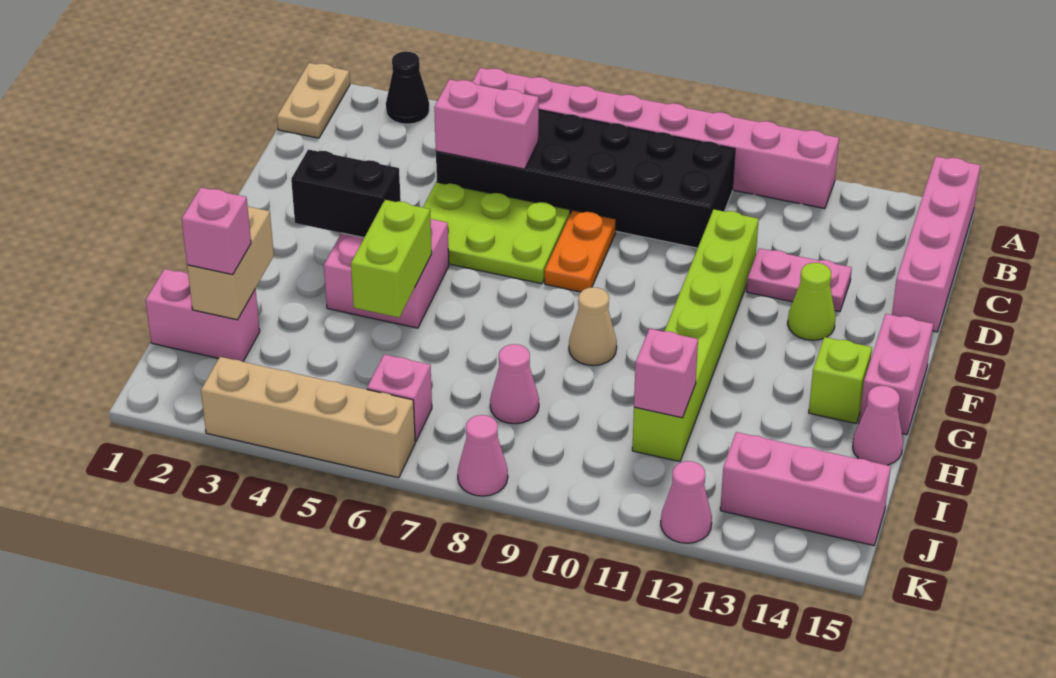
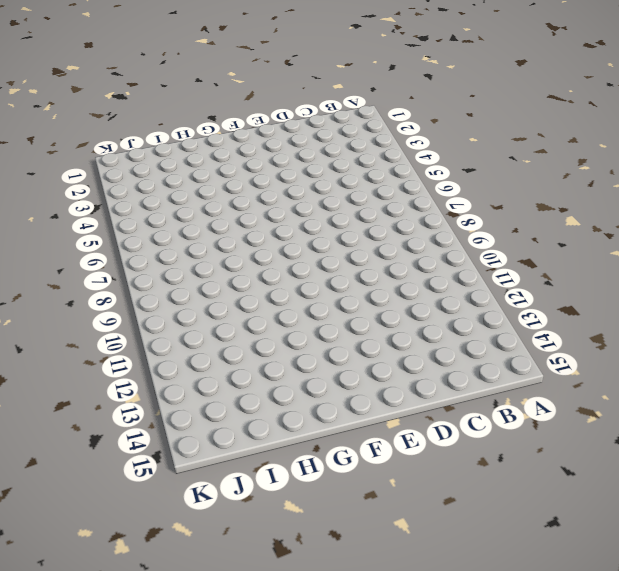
none -> tan plate A1:B1 level 1
none -> black cone A3 level 1
none -> pink brick A5:A12 level 1

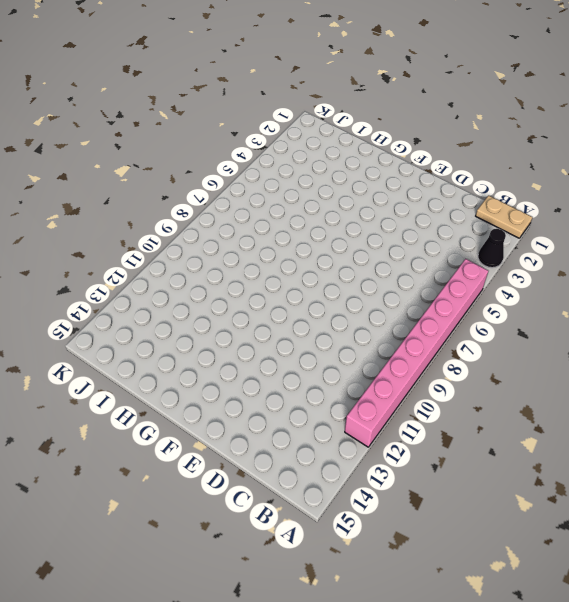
none -> pink brick A15:D15 level 1
none -> black brick B5:C10 level 1
none -> lime plate D5:E7 level 1

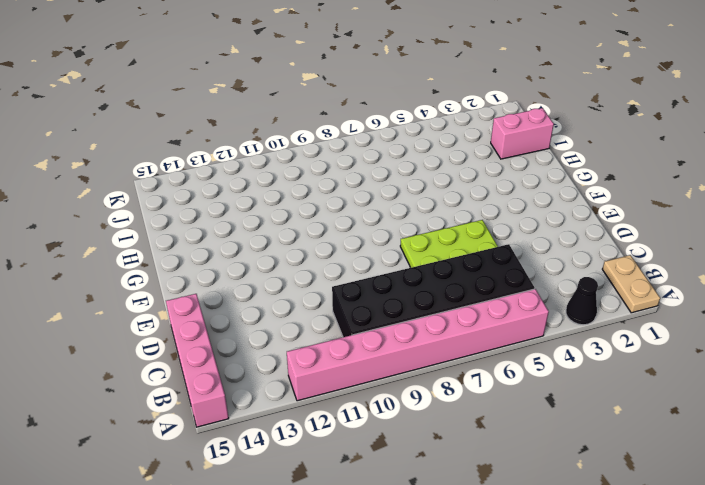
none -> orange plate D8:E8 level 1
none -> lime brick D11:I11 level 1
none -> pink plate D12:D13 level 1

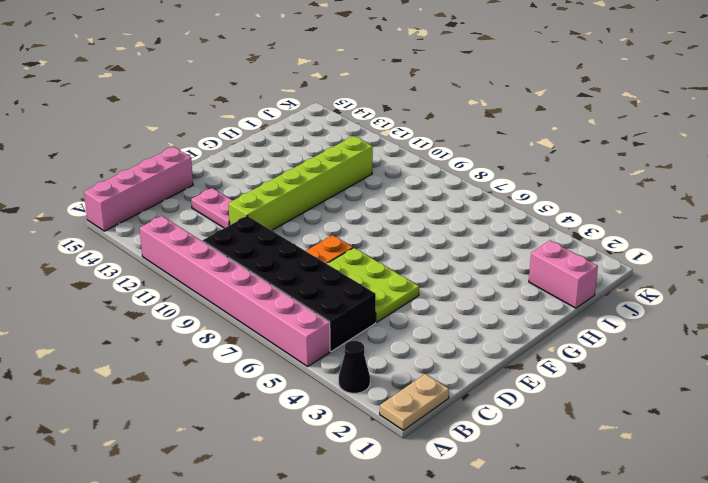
none -> lime cone E13 level 1
none -> pink brick F4:G5 level 1
none -> pink brick F15:G15 level 1

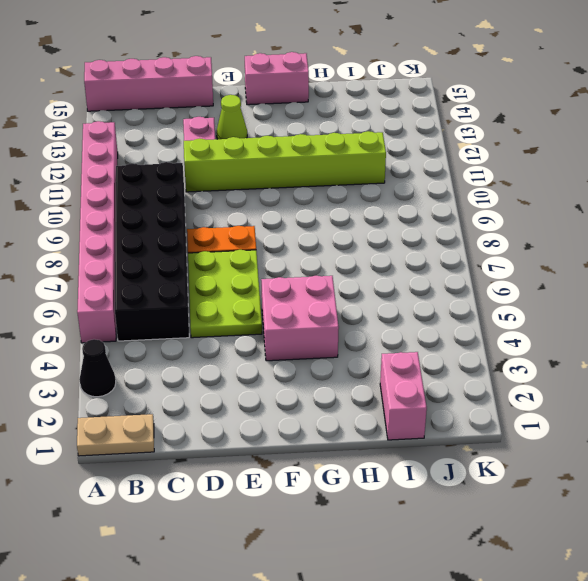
none -> tan cone G9 level 1
none -> lime brick G14 level 1
none -> pink cone H15 level 1

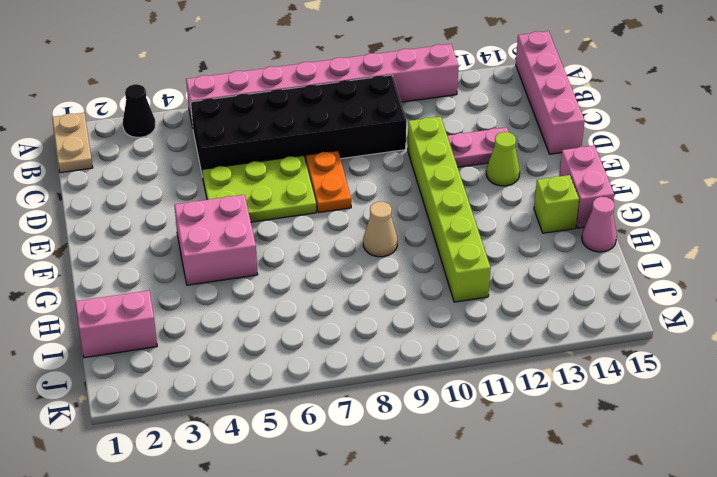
none -> pink cone I8 level 1
none -> pink brick J6 level 1
none -> pink brick J13:J15 level 1

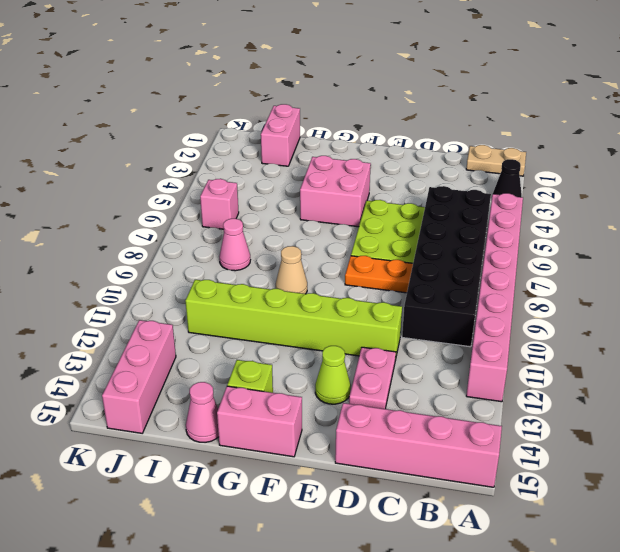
none -> tan brick K3:K6 level 1
none -> pink cone K8 level 1
none -> pink cone K12 level 1

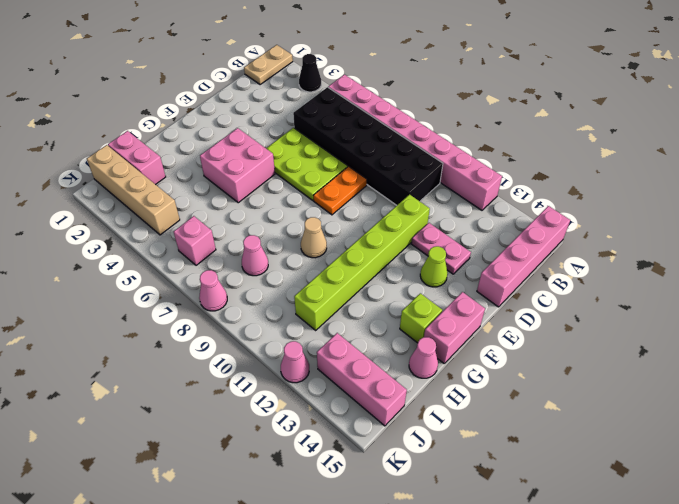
tan brick J1:J4 level 1 -> tan brick K3:K6 level 1
none -> pink brick C5:C6 level 2
none -> black brick F3:F4 level 2
none -> lime brick G5:H5 level 2

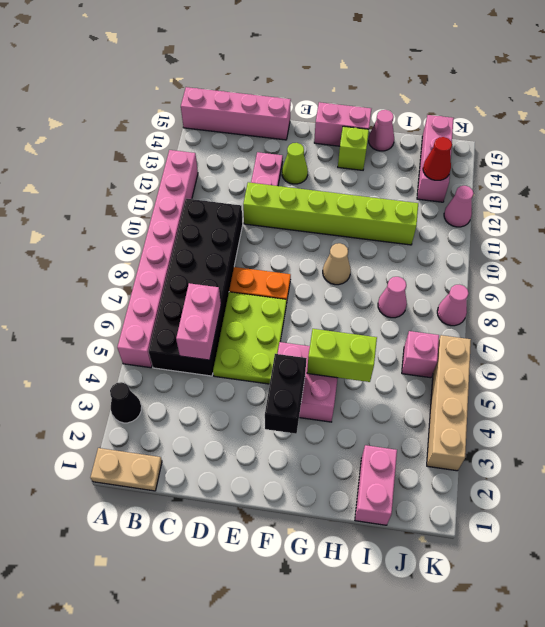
red cone J13 level 2 -> none
none -> tan brick H2:I2 level 2
none -> pink brick I11 level 2
none -> pink brick I2 level 3

